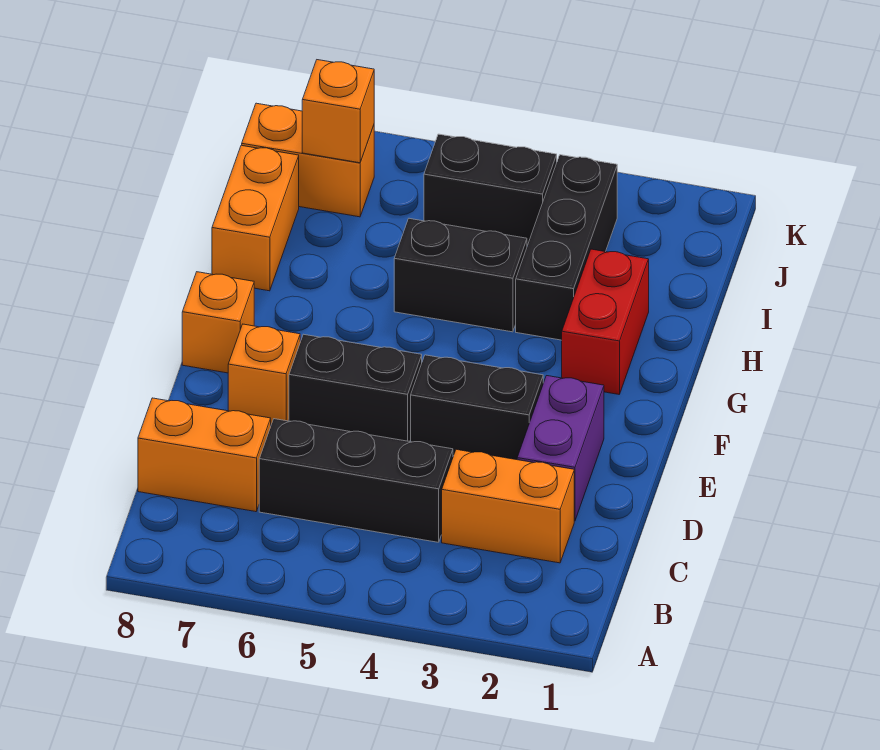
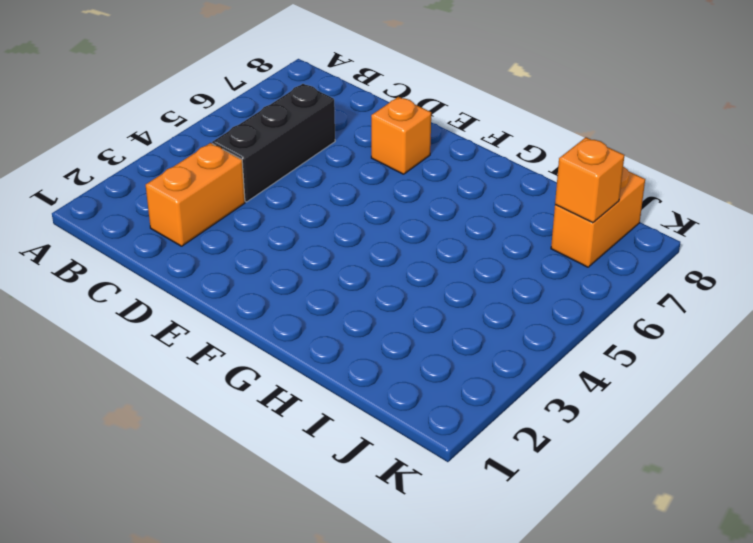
none -> orange brick C7:C8 level 1
none -> purple brick D2:E2 level 1
none -> black brick E3:E4 level 1

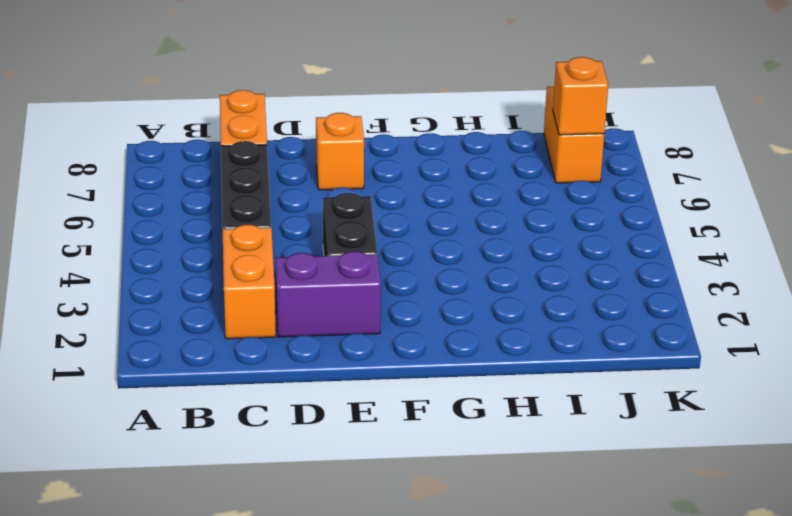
none -> black brick E5:E6 level 1
none -> orange brick F8 level 1
none -> red brick G2:H2 level 1

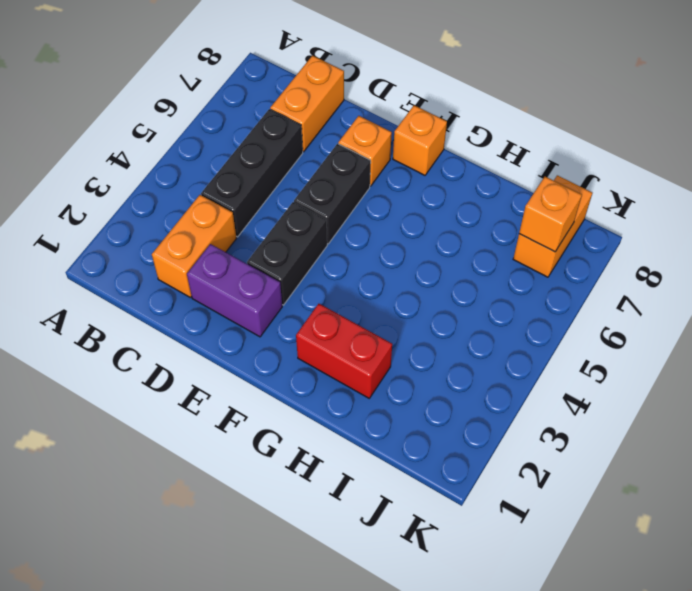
none -> black brick H3:J3 level 1
none -> black brick H4:H5 level 1
none -> orange brick H8:I8 level 1

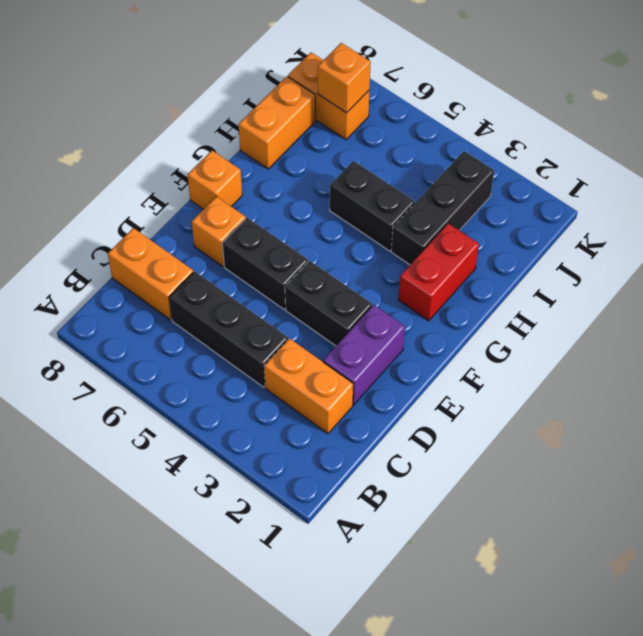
none -> black brick J4:J5 level 1

